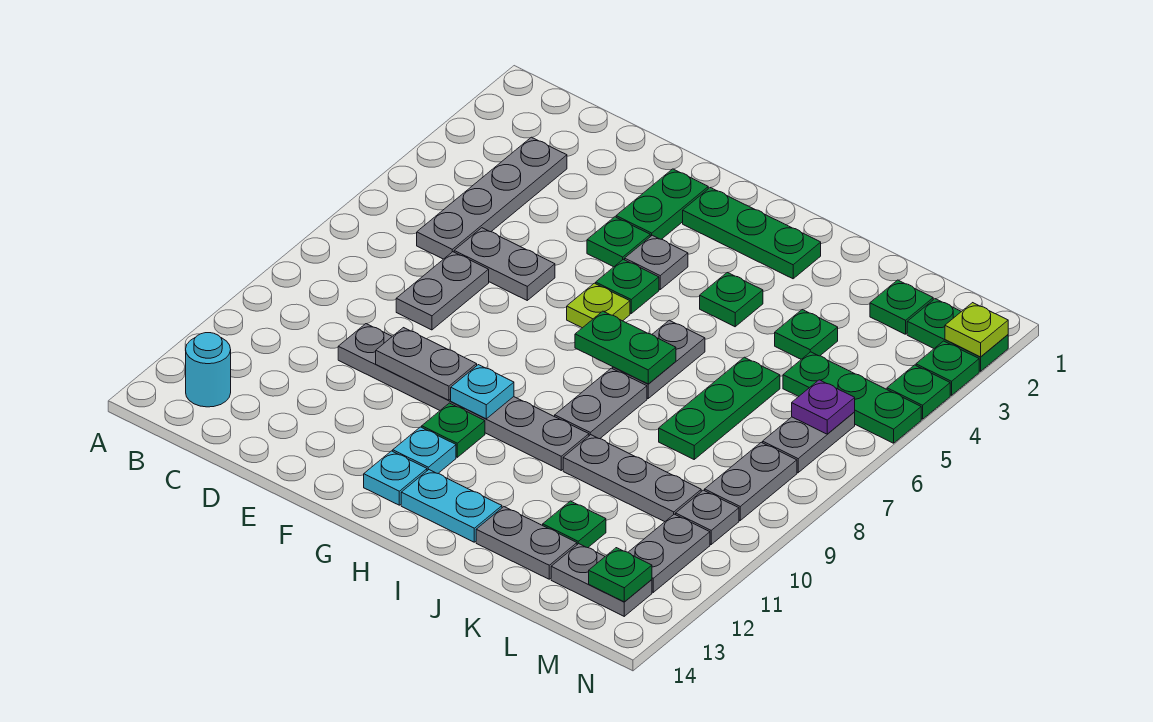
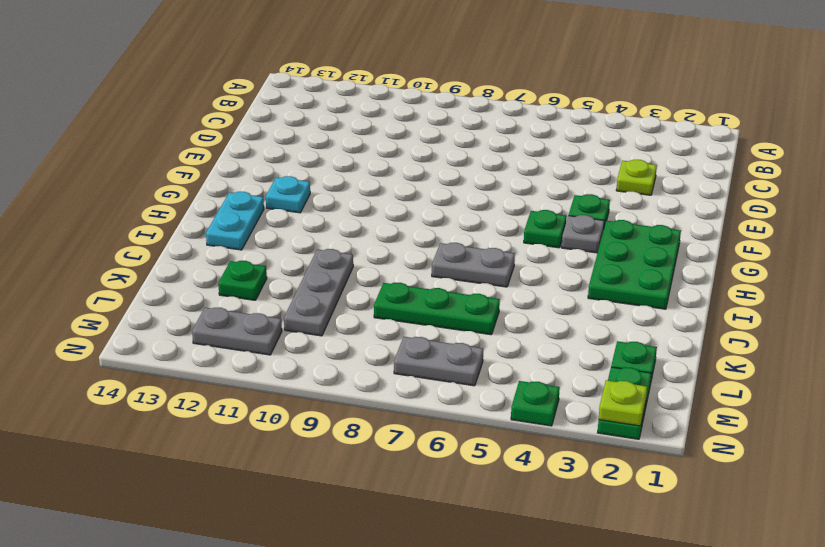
lime plate D3 level 1 -> lime plate G6 level 1
green plate G2:I3 level 1 -> green plate G2:I2 level 1
none -> cyan round brick B13 level 1
none -> grey plate C3:C6 level 1
none -> grey plate D6:E6 level 1
none -> grey plate D7:D8 level 1

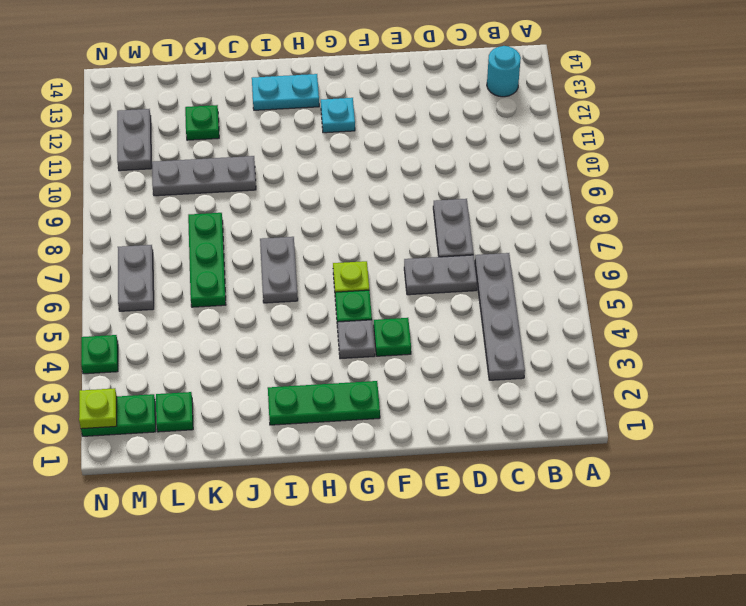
none -> grey plate D10:I10 level 1
none -> green plate F2:F3 level 1
none -> green plate G11 level 1
none -> cyan plate G13 level 1

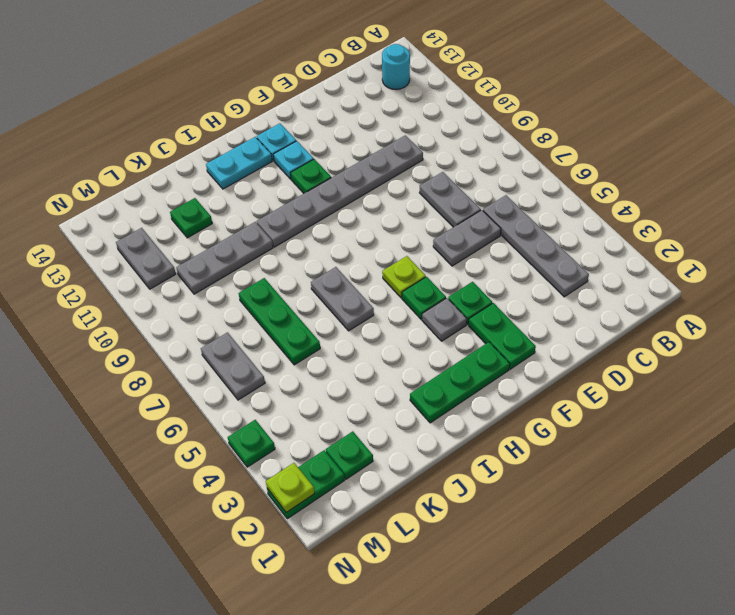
none -> green plate I4 level 1
none -> grey plate I8:I9 level 1
none -> grey plate J13:K13 level 1
none -> green plate K4 level 1

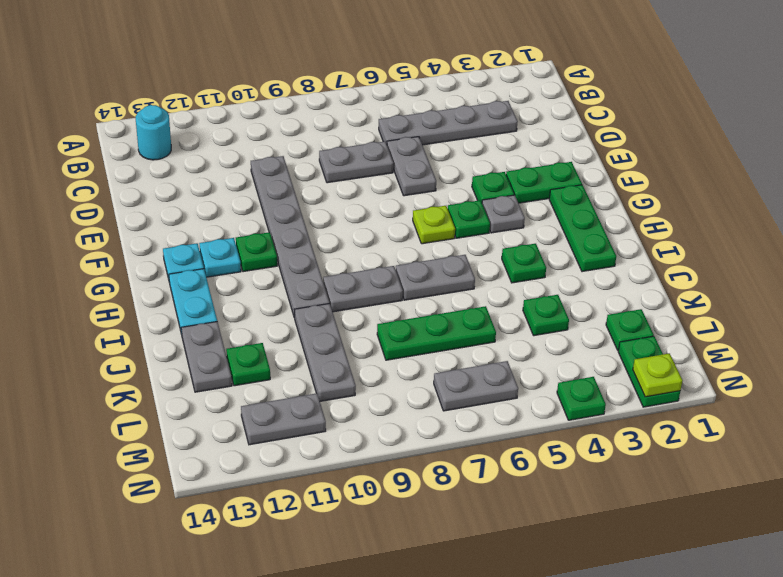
none -> green plate L5:N5 level 1
none -> grey plate L13:M13 level 1
none -> grey plate M8:M9 level 1
none -> grey plate M10 level 1

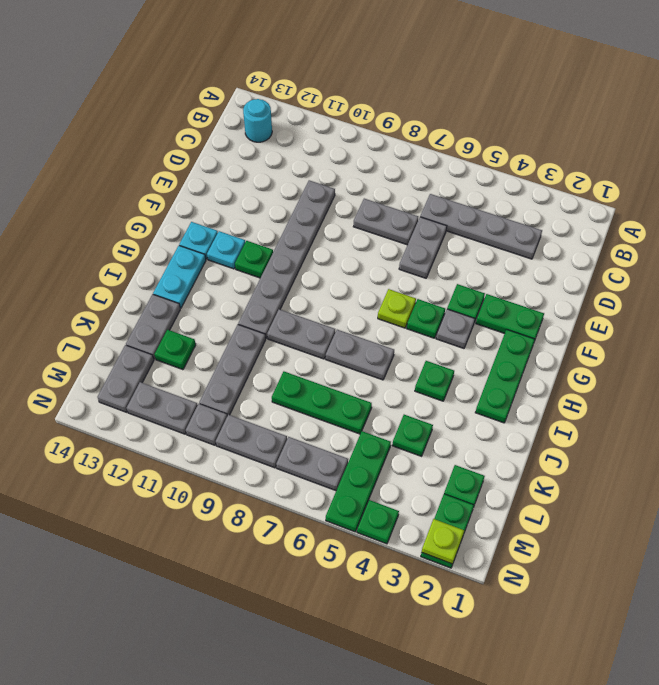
none -> green plate N3 level 1
none -> grey plate E10:F10 level 2
none -> cyan plate G10 level 2
none -> green plate H7:I7 level 2

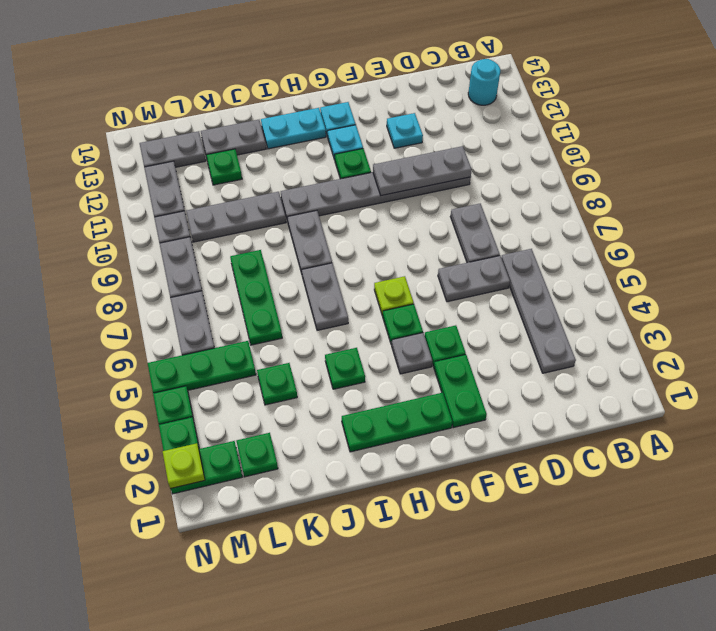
grey plate D10:F10 level 2 -> grey plate E10:F10 level 2
cyan plate E12 level 1 -> cyan plate G10 level 2
none -> green plate H7:I7 level 2
none -> purple plate M6 level 2
none -> green plate M13 level 2

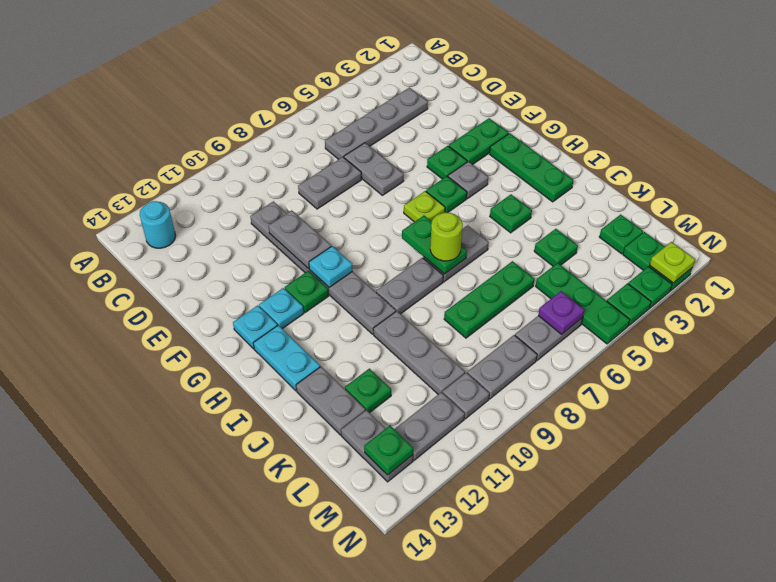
lime round brick I7 level 3 -> none

